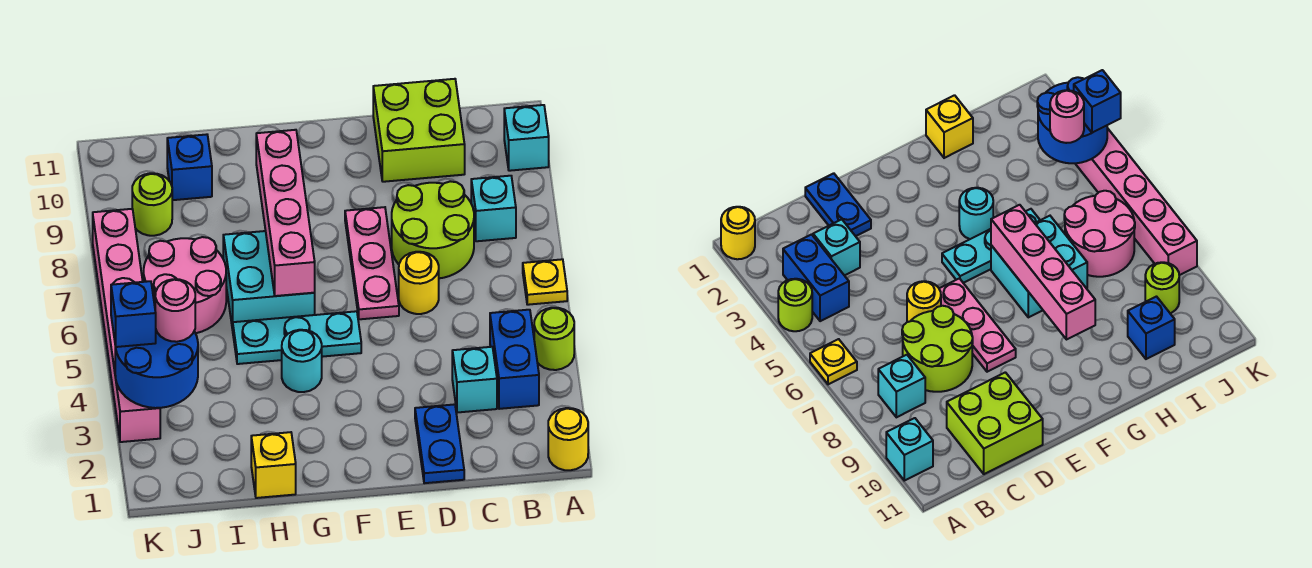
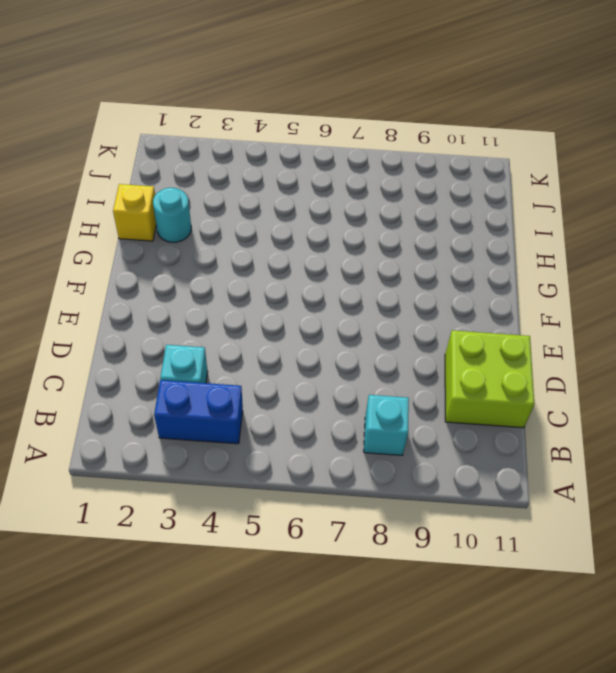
cyan round brick H2 level 1 -> cyan round brick G4 level 1
none -> yellow round brick A1 level 1
none -> lime round brick A4 level 1
none -> yellow plate A6 level 1

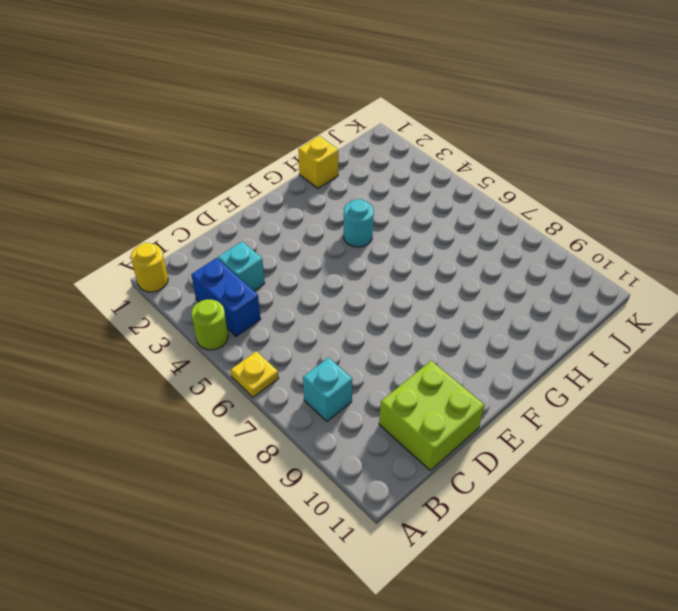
none -> cyan brick A10 level 1
none -> lime round brick C7:D8 level 1
none -> blue plate D1:D2 level 1

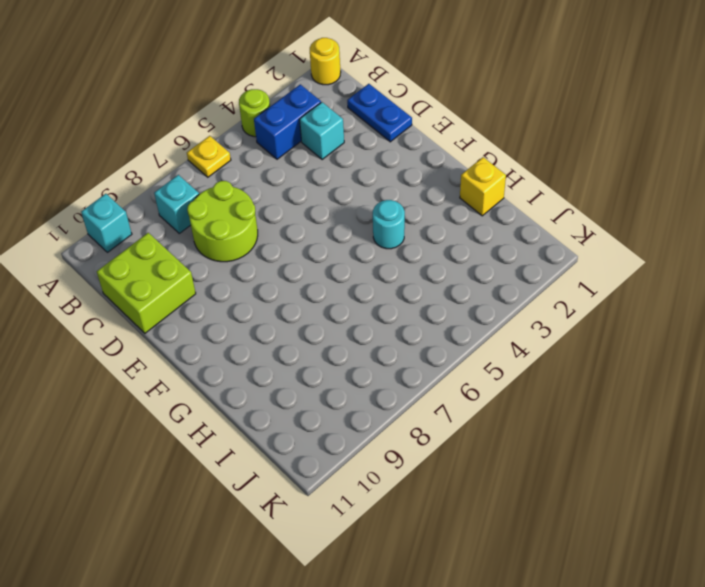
blue plate C1:D1 level 1 -> blue plate D1:D2 level 1
none -> yellow round brick D6 level 1
none -> pink plate E6:E8 level 1
none -> cyan plate F5:H5 level 1

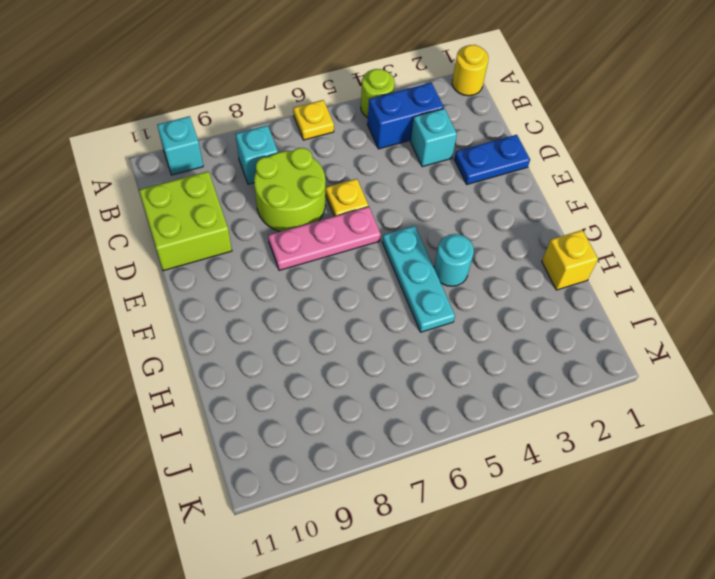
yellow plate D6 level 1 -> yellow round brick D6 level 1
none -> cyan brick G6:H7 level 1
none -> pink round brick I6:J7 level 1
none -> blue brick I10 level 1

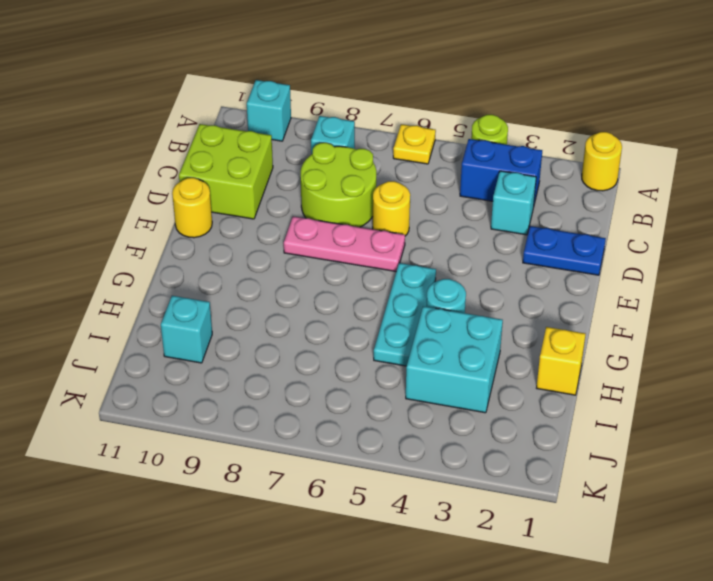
yellow round brick E11 level 1 -> none
cyan brick H3:I4 level 1 -> cyan brick G6:H7 level 1
cyan brick I10 level 1 -> blue brick I10 level 1
none -> pink round brick I6:J7 level 1
none -> lime round brick J9 level 1
none -> pink brick K3:K8 level 1

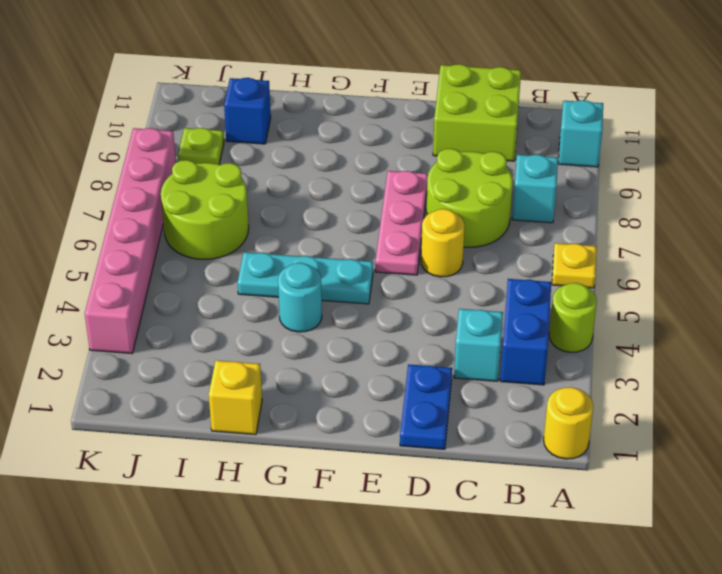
lime round brick I6:J7 level 1 -> pink round brick I6:J7 level 1
lime plate J9 level 1 -> lime round brick J9 level 1
none -> cyan brick G6:H7 level 1
none -> pink brick G6:G9 level 2
none -> blue round brick J3:K4 level 2

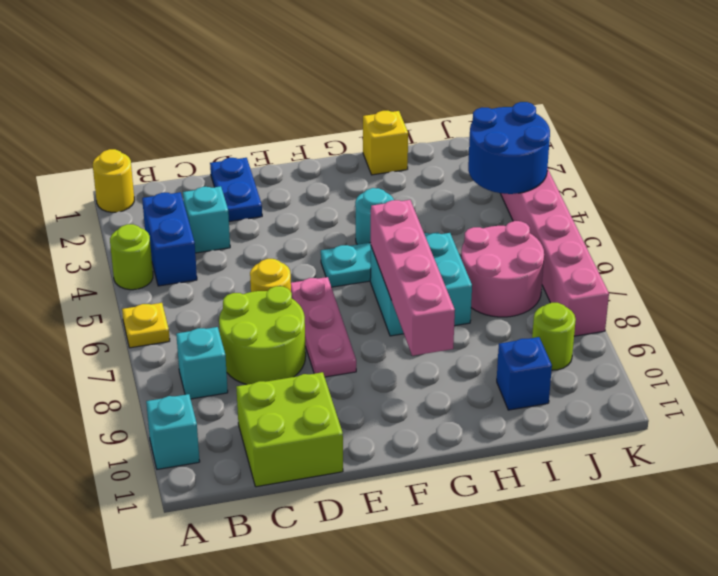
none -> pink round brick J4 level 3
none -> blue brick K4 level 3

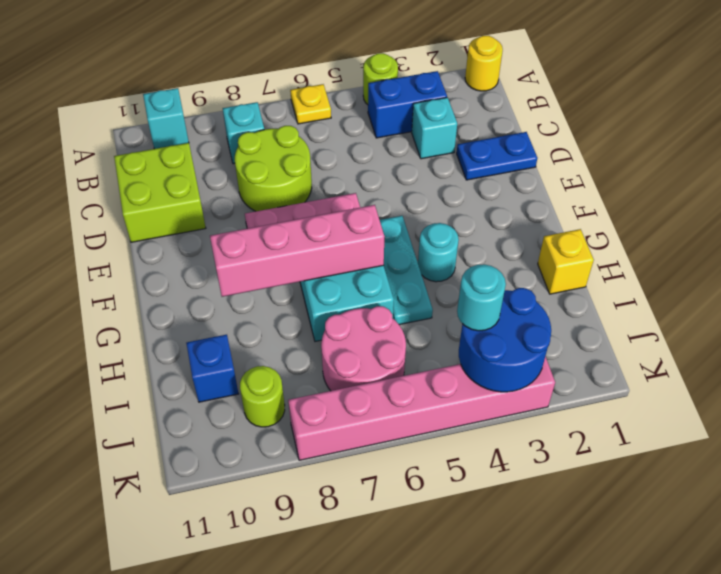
cyan round brick J4 level 3 -> pink round brick J4 level 3
none -> yellow round brick D6 level 1
none -> blue brick K4 level 3

